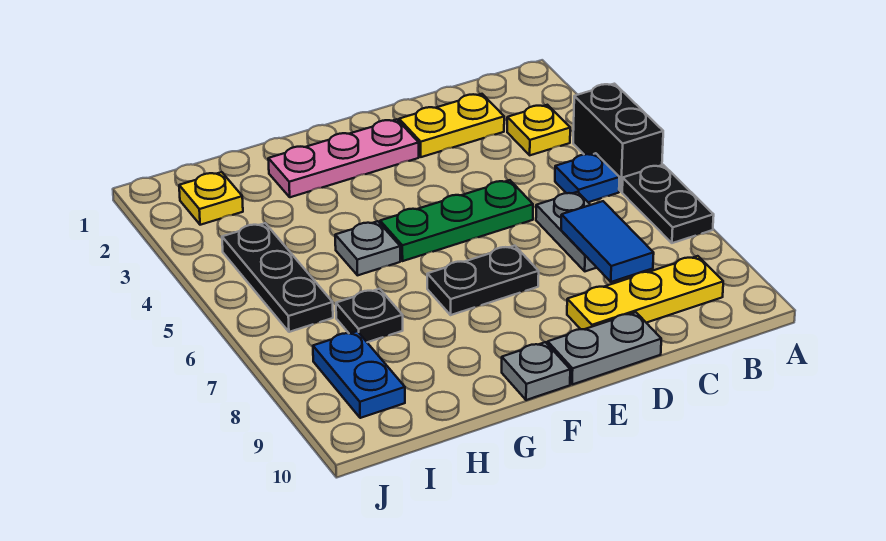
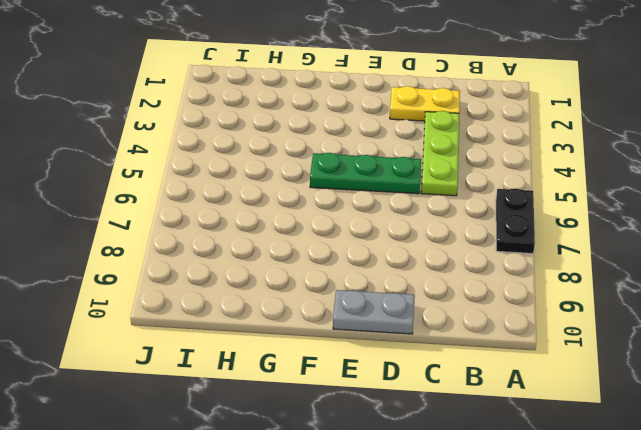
lime plate C3:C5 level 1 -> none
none -> black brick A4:A5 level 1
none -> yellow plate B3 level 1
none -> blue plate B5 level 1

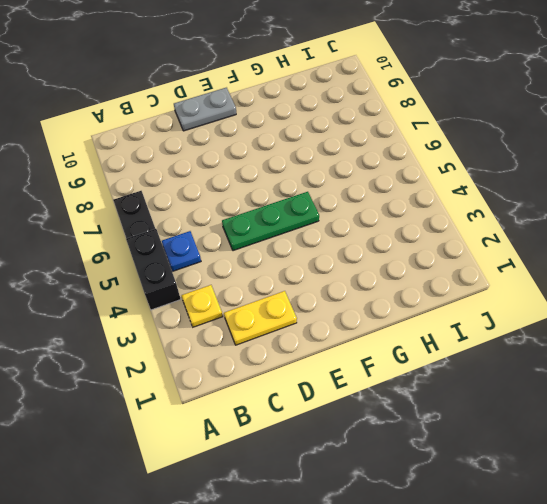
none -> yellow plate B9:D9 level 1
none -> grey plate C6:C7 level 1
none -> pink plate E2:G2 level 1

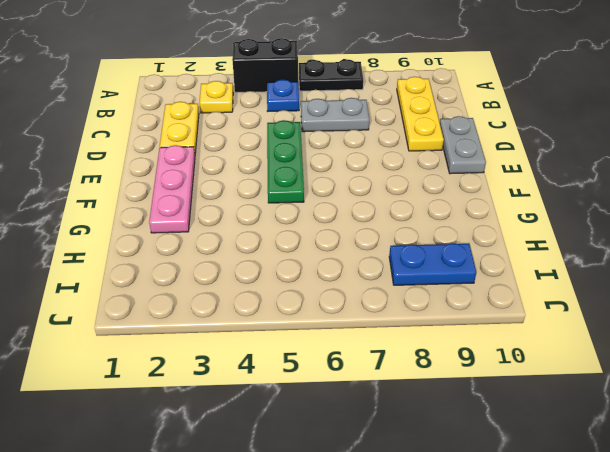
none -> black plate E7:F7 level 1
none -> grey plate F10 level 1
none -> grey plate G5 level 1

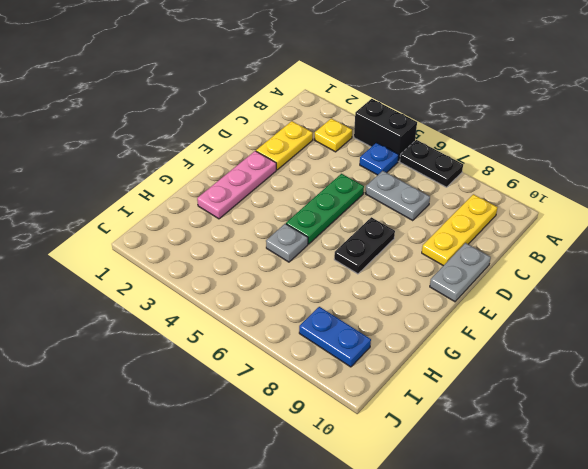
none -> grey plate F10 level 1
none -> black plate H7 level 1
none -> yellow plate I2 level 1

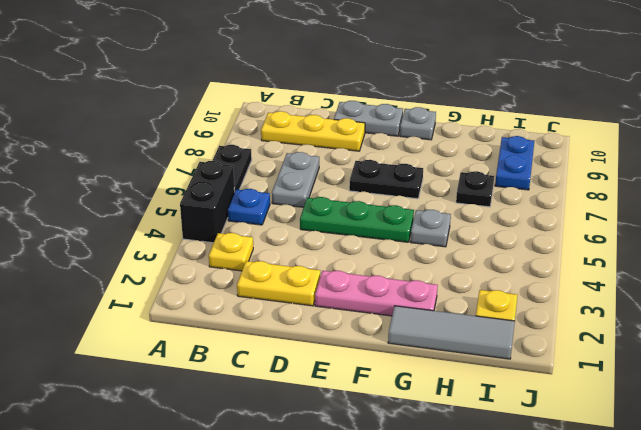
grey tile G1:I1 level 1 -> none
none -> black plate I4:I6 level 1
none -> blue tile C7:C8 level 2

